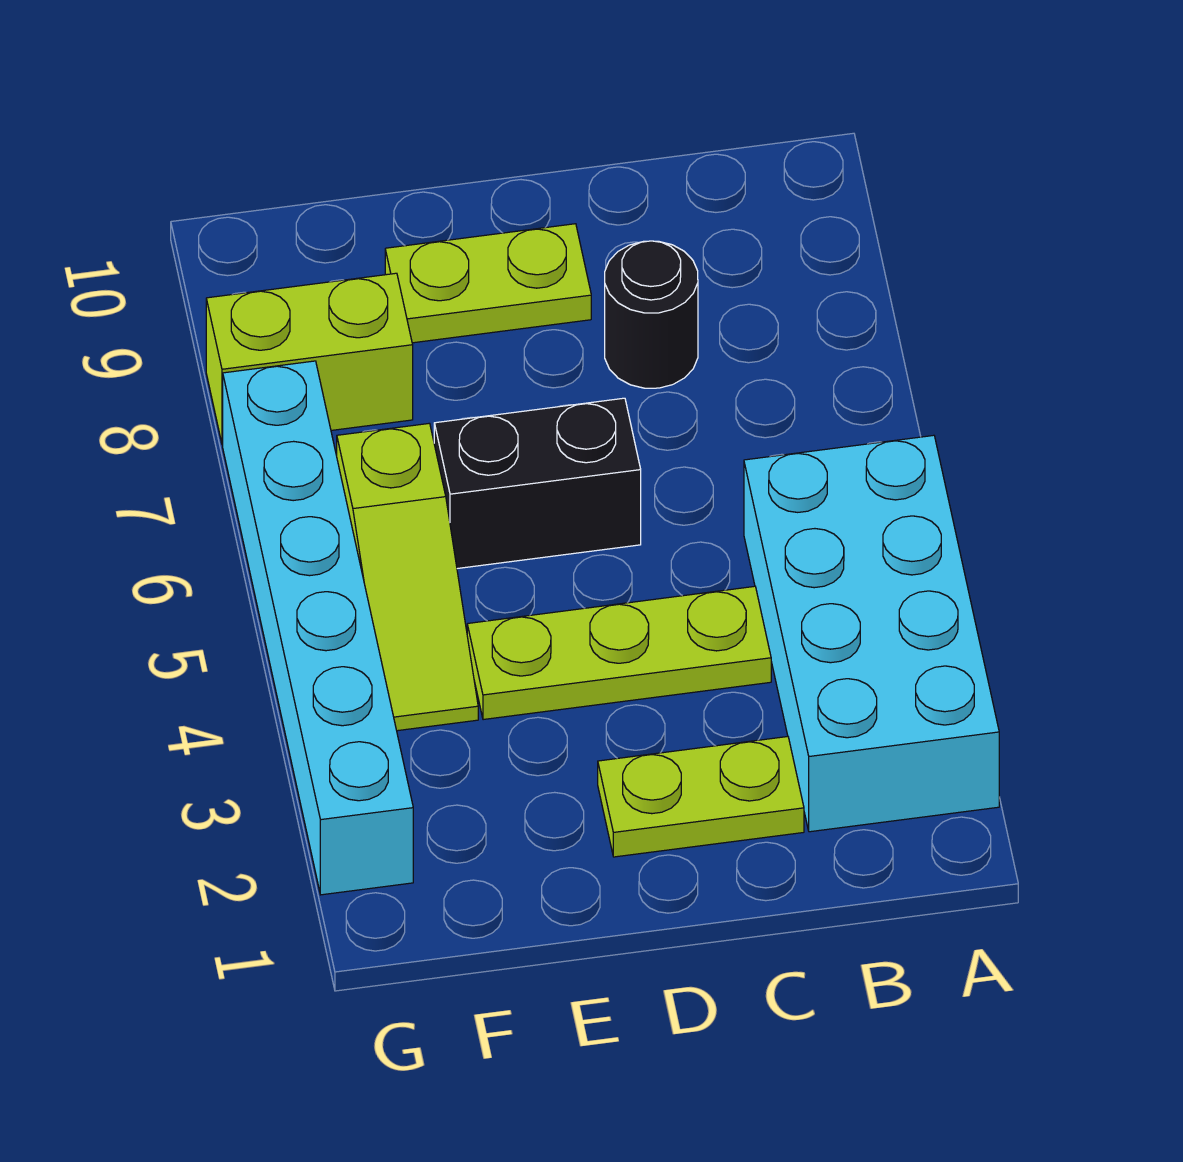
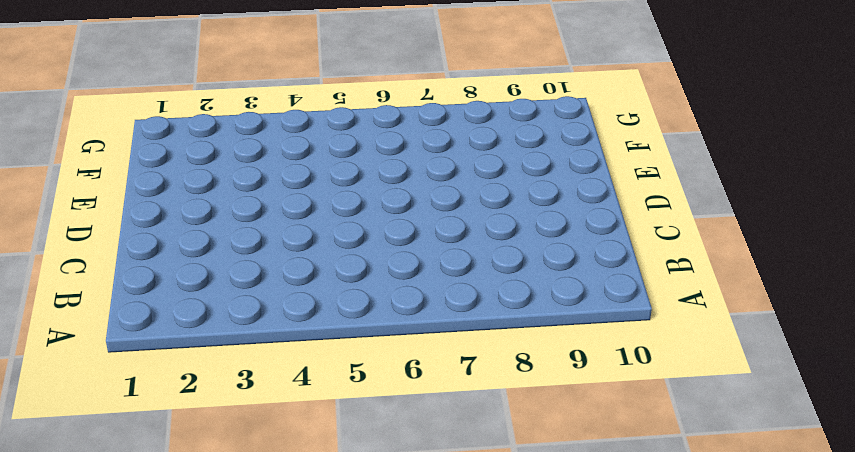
none -> cyan brick A2:B5 level 1
none -> lime plate C2:D2 level 1

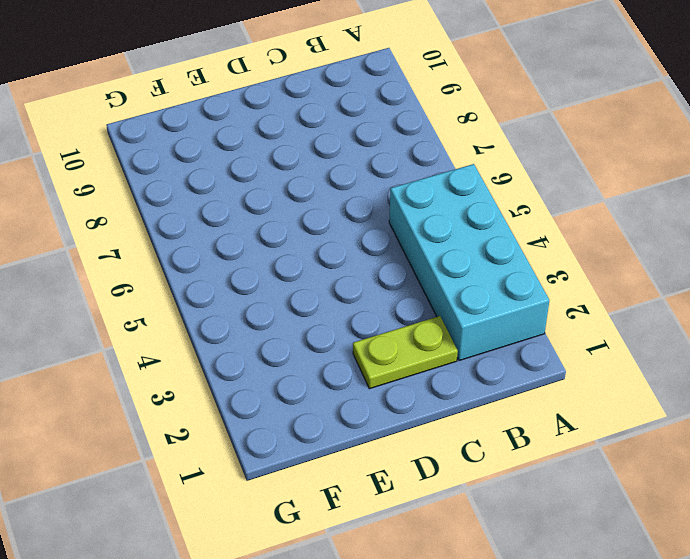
none -> lime plate C4:E4 level 1
none -> black round brick C8 level 1

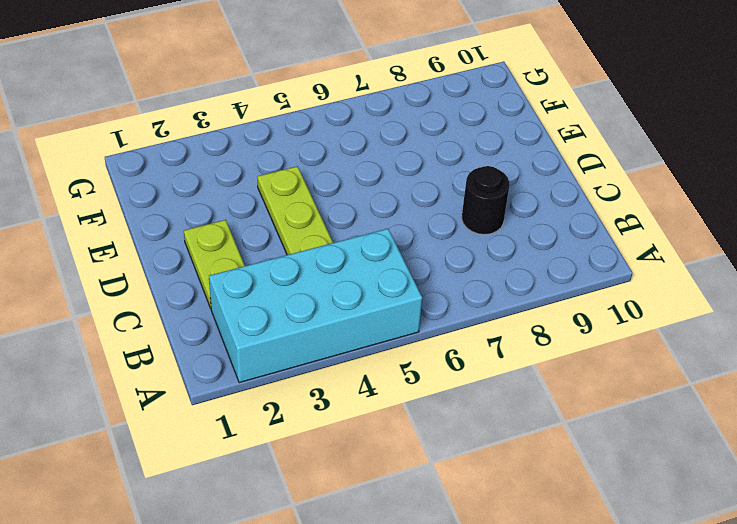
none -> black brick D6:E6 level 1
none -> lime plate D9:E9 level 1

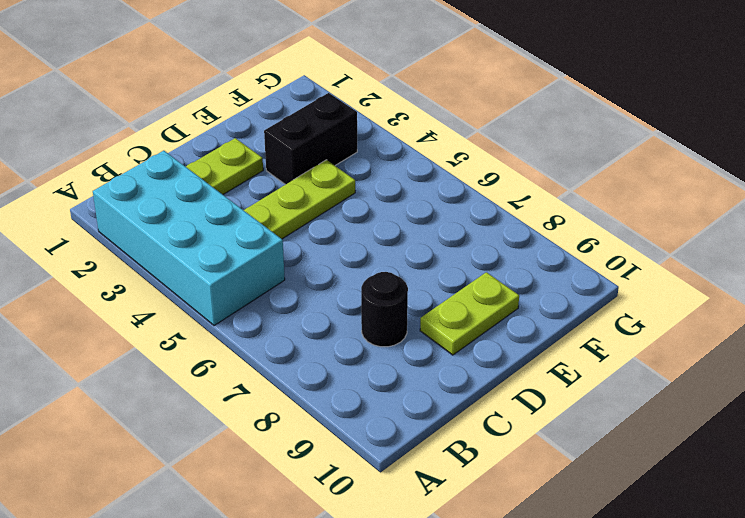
black brick E3:F3 level 1 -> black brick D6:E6 level 1
none -> lime slope F4:F6 level 1 top 6
none -> lime brick F8:G8 level 1

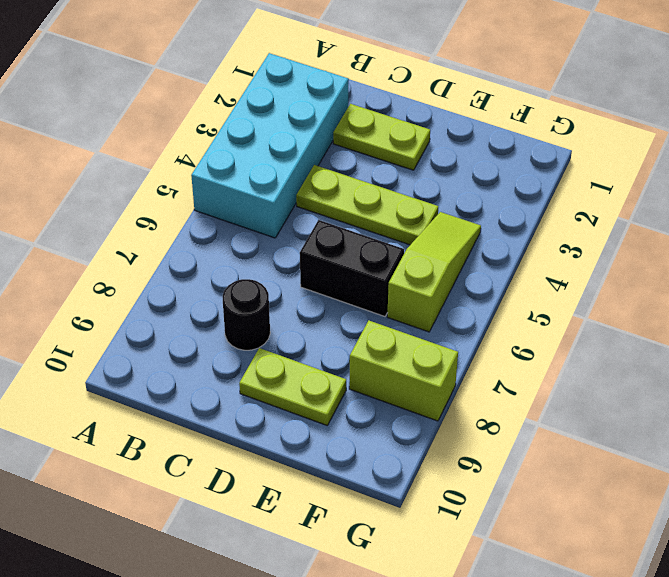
none -> cyan brick G2:G7 level 1

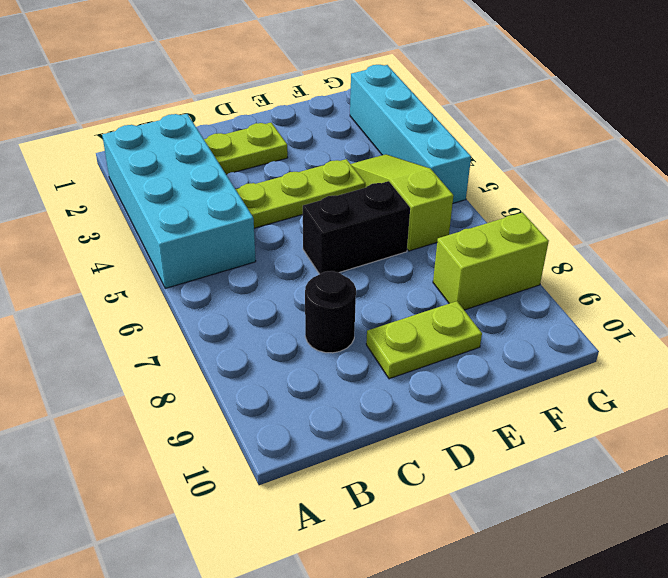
cyan brick G2:G5 level 1 -> cyan brick G2:G7 level 1

